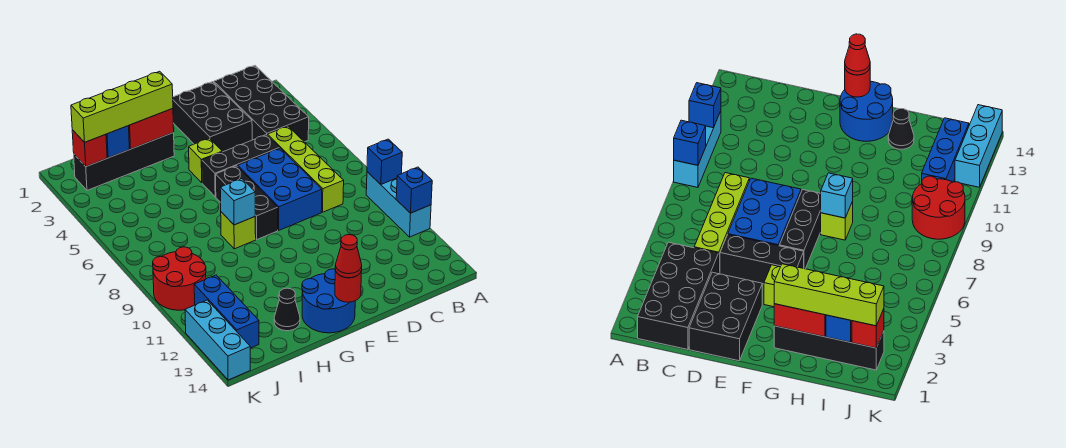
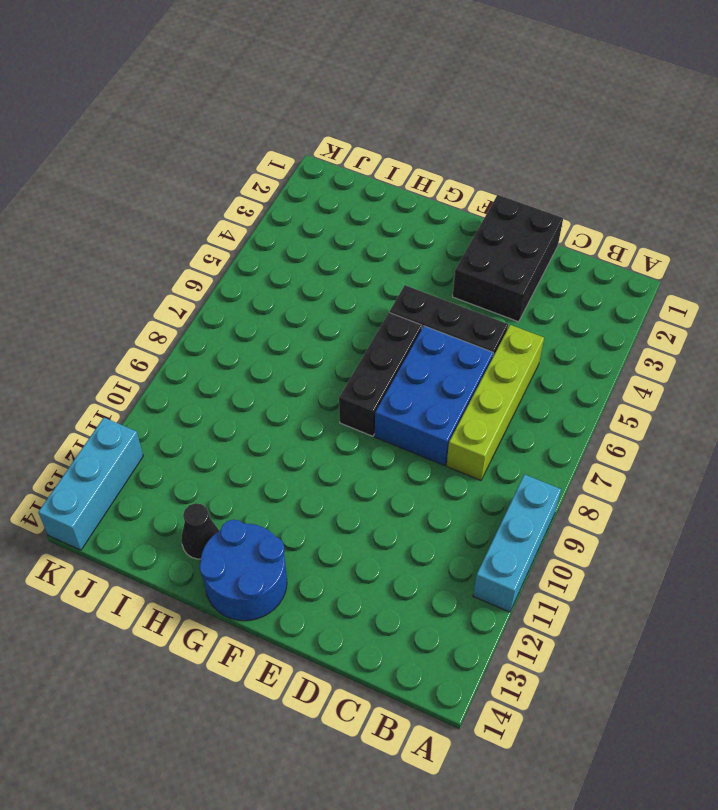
none -> black brick B1:C4 level 1
none -> lime brick F4 level 1
none -> black brick G2:J2 level 1

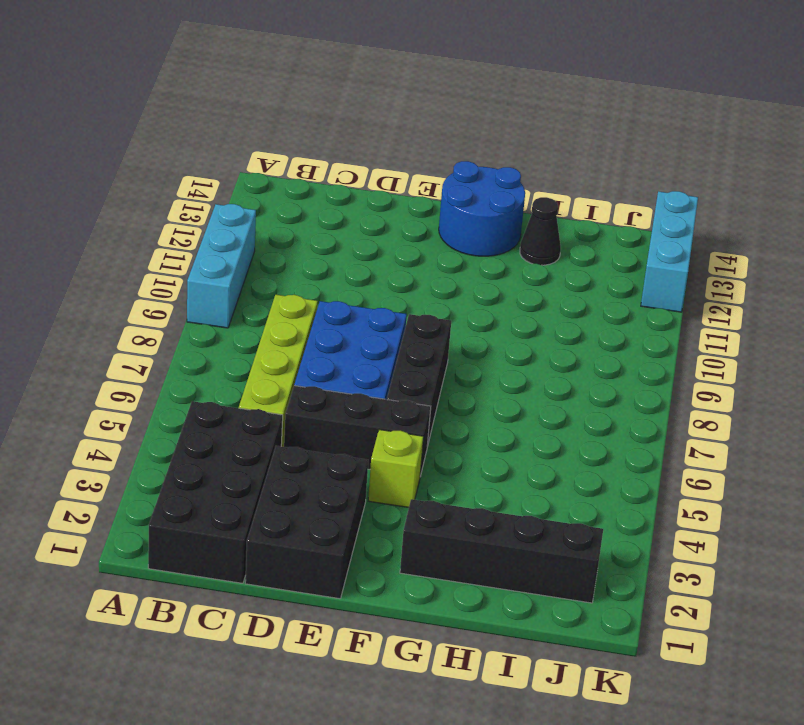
none -> lime brick G8 level 1
none -> red round brick J9:K10 level 1
none -> blue brick J11:J13 level 1

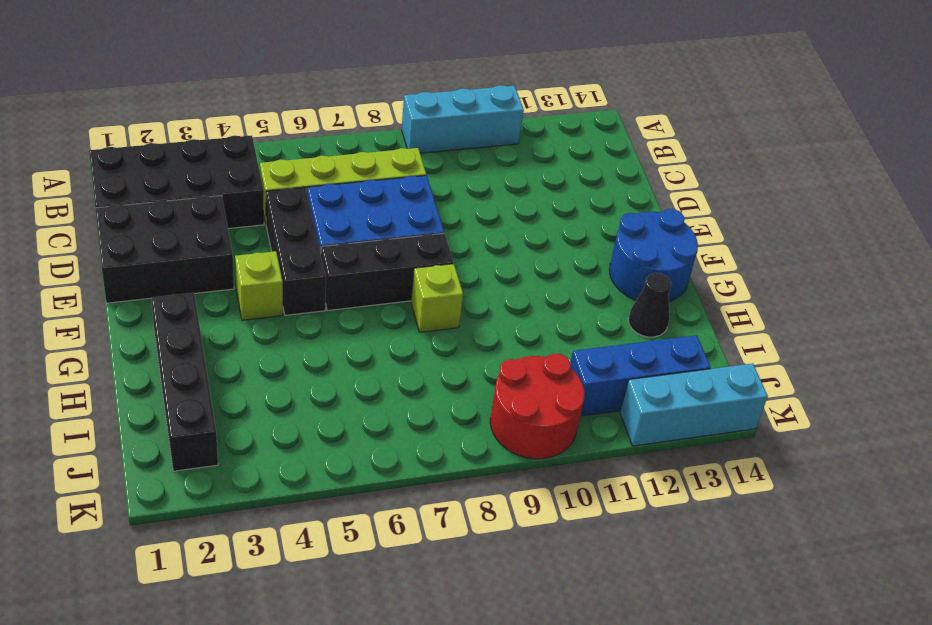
none -> blue brick A9 level 2
none -> blue brick A11 level 2
none -> red round brick F14 level 2

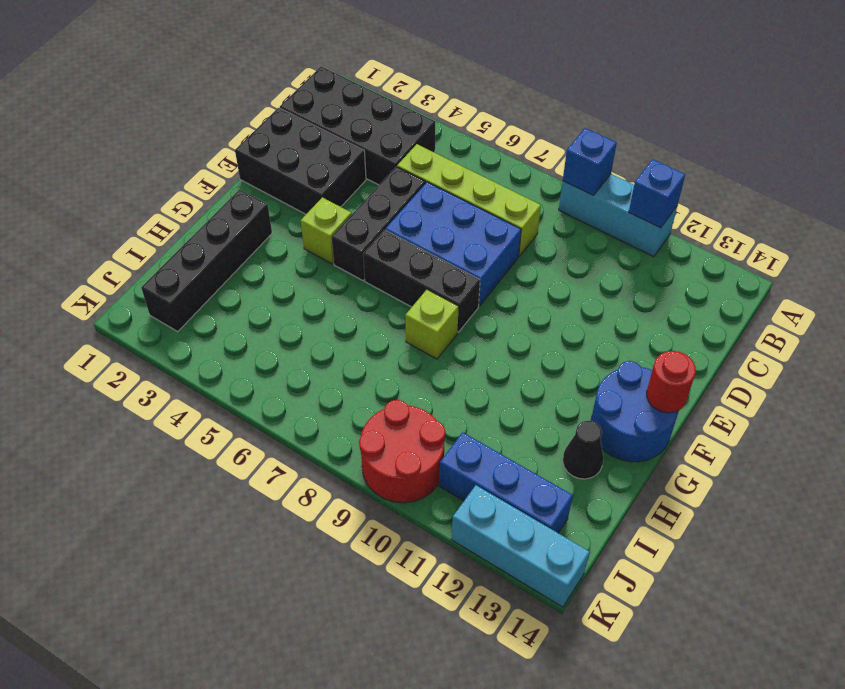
none -> red brick G2:H2 level 2
none -> cyan brick G8 level 2
none -> blue brick I2 level 2

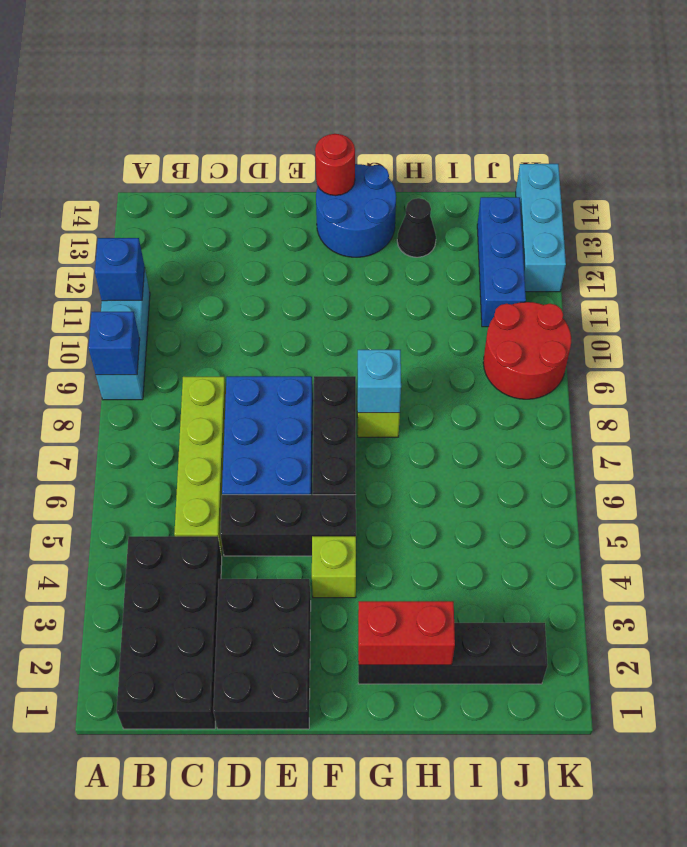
none -> blue brick I2 level 2
none -> red brick J2 level 2
none -> red cone F14 level 3

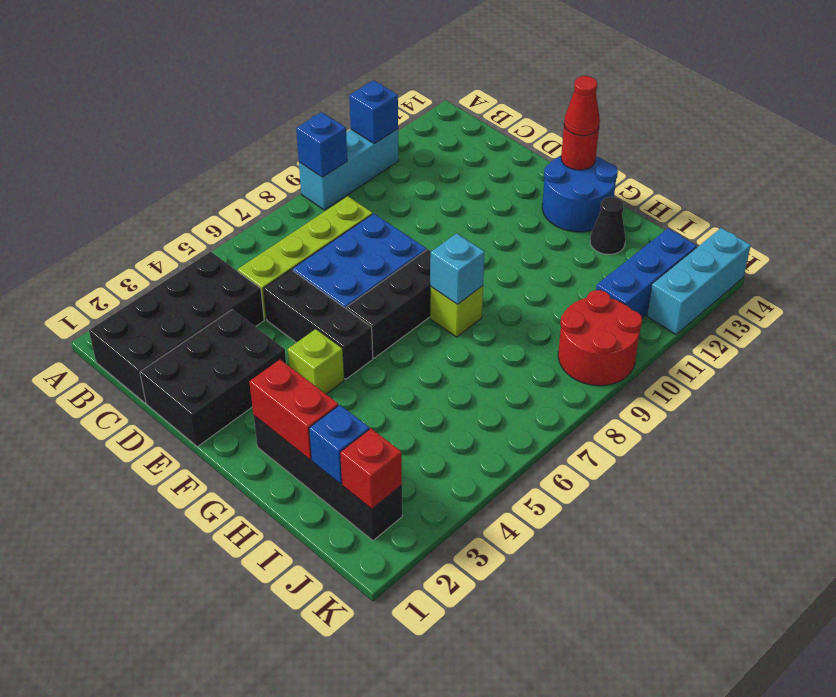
none -> lime brick G2:J2 level 3

